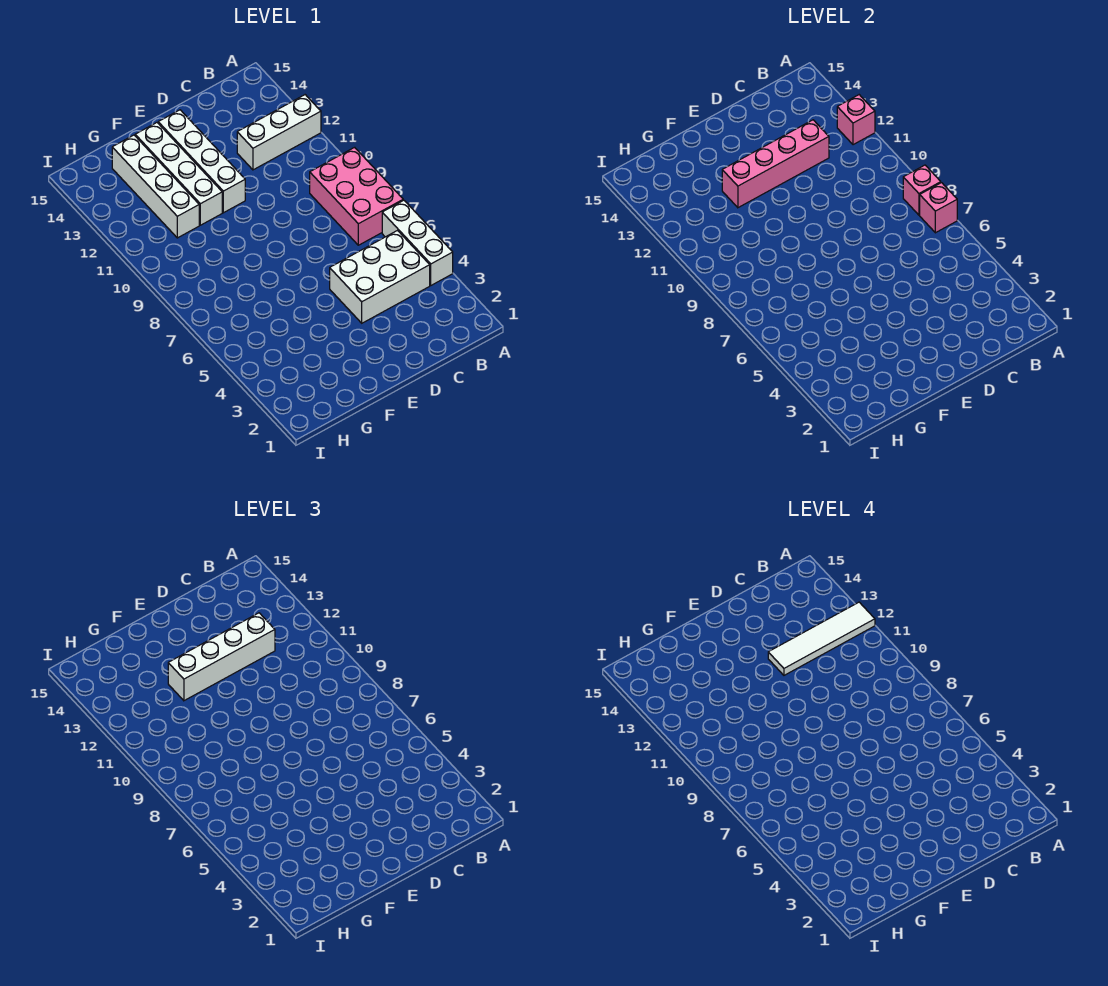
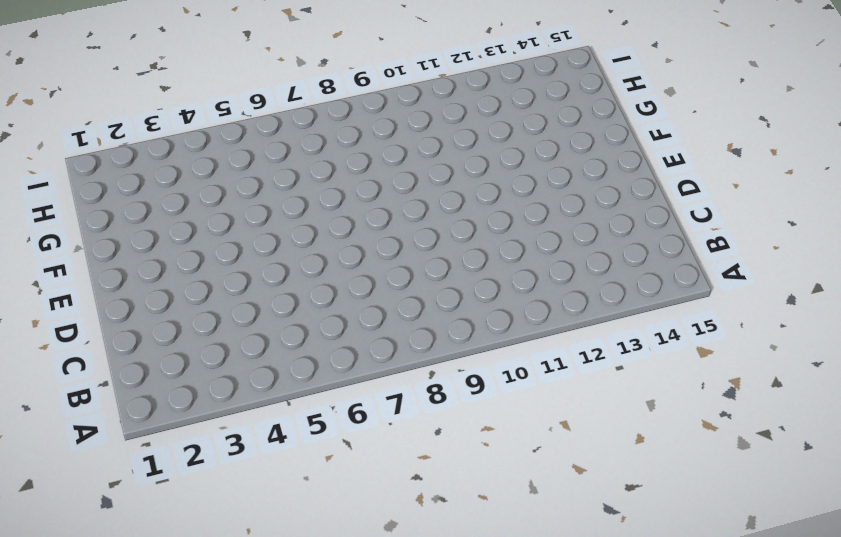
none -> white brick A4:A6 level 1
none -> pink brick A7:B9 level 1
none -> white brick A12:C12 level 1

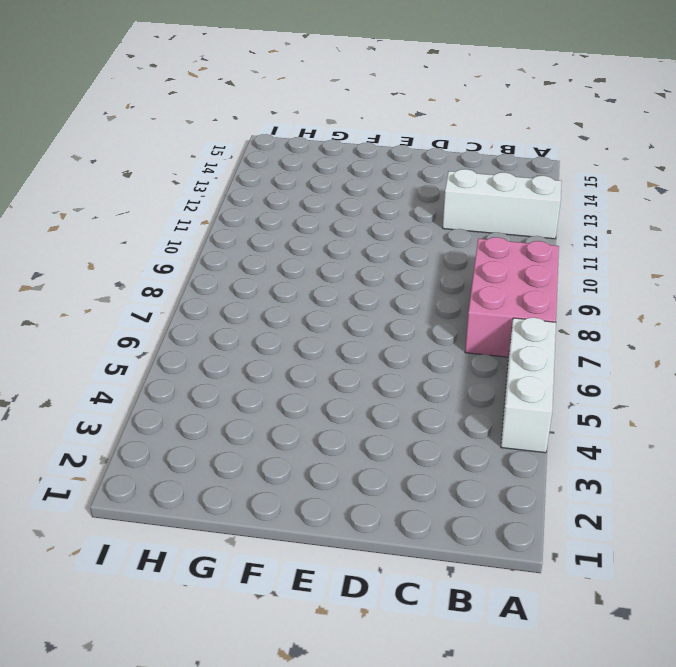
none -> white brick B4:D5 level 1
none -> white brick E11:E14 level 1
none -> white brick F11:F14 level 1

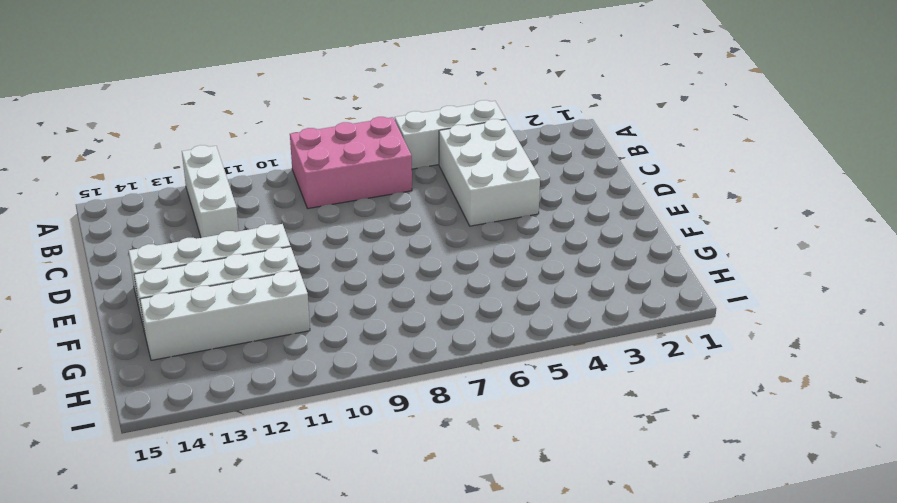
none -> pink brick A7 level 2
none -> pink brick A8 level 2
none -> pink brick A12 level 2

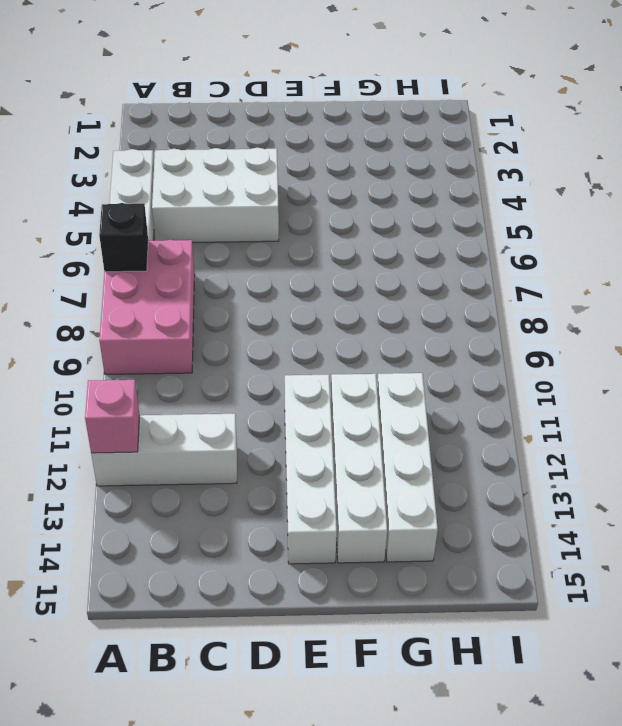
black brick A7 level 2 -> pink brick A7 level 2
none -> pink brick A8 level 2
none -> pink brick C12:F12 level 2
none -> white brick C12:F12 level 3

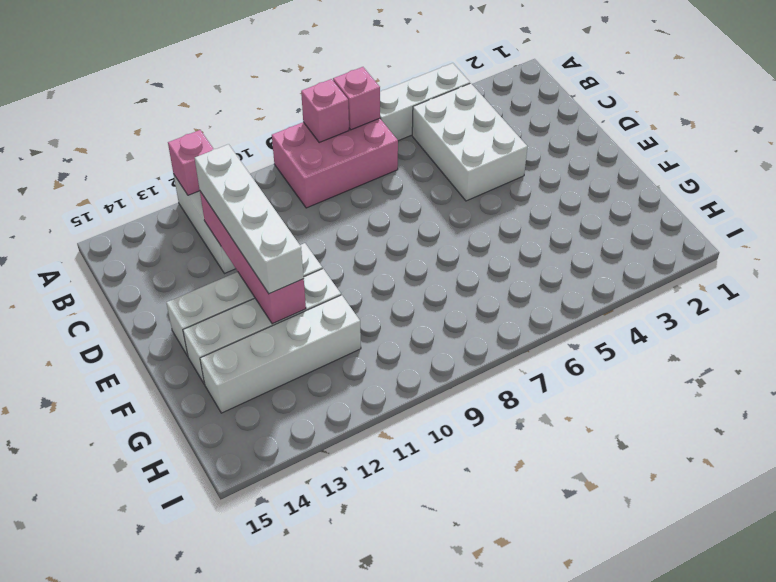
none -> white tile A12:D12 level 4

